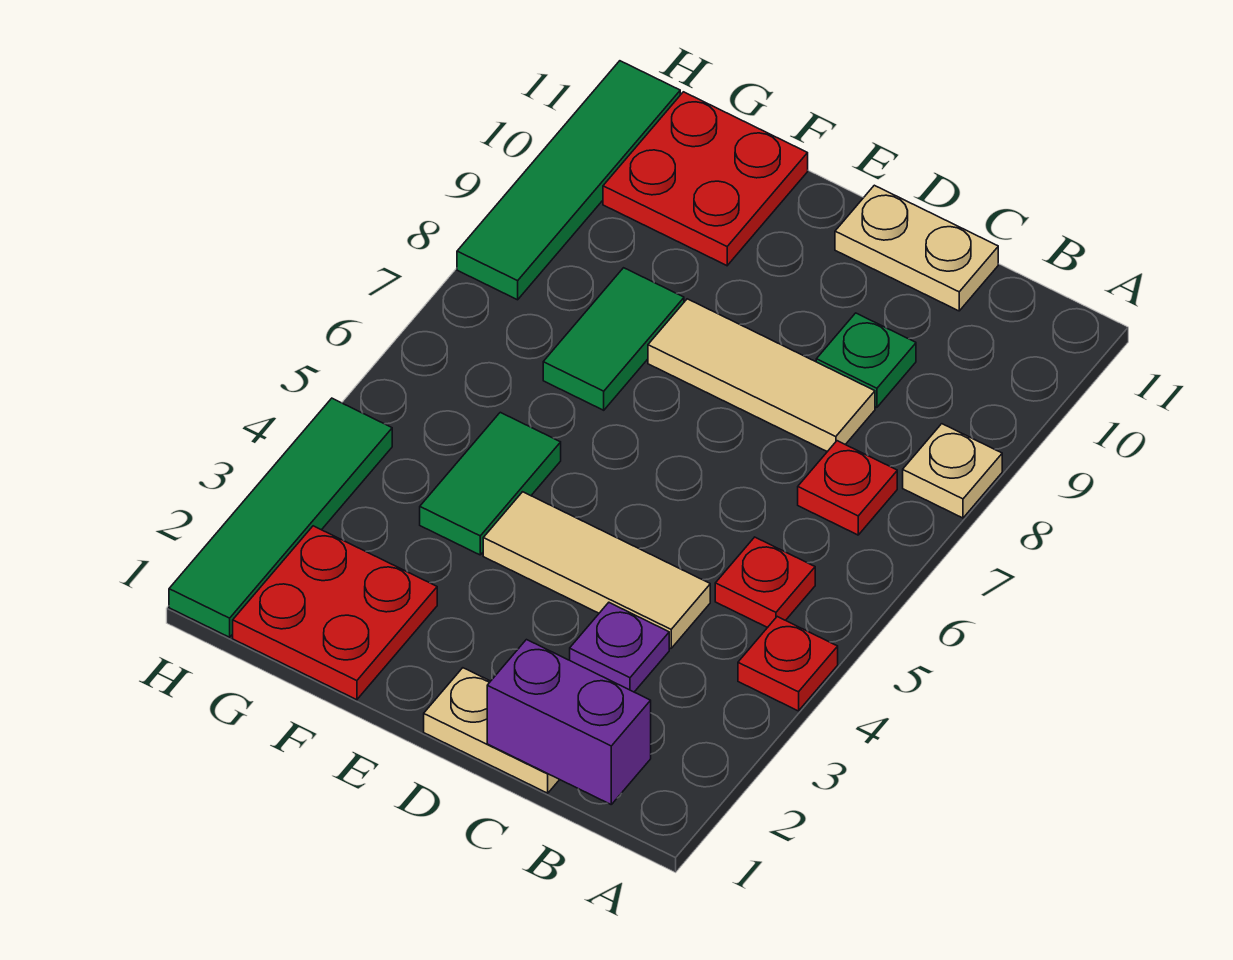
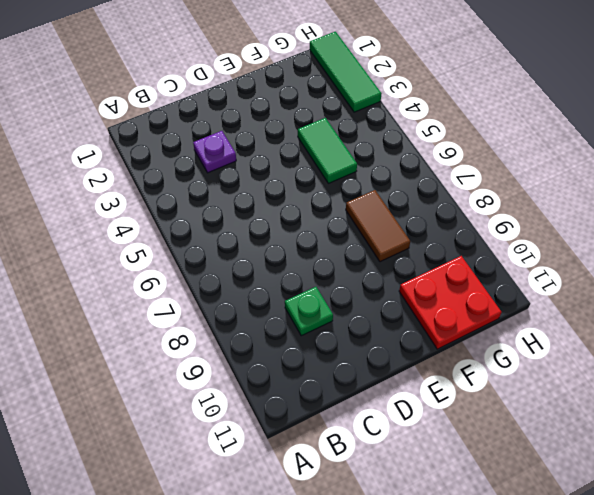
brown tile F7:F8 level 1 -> green tile F7:F8 level 1
green tile H1:H3 level 1 -> green tile H1:H4 level 1
none -> red plate A4 level 1
none -> tan plate A8 level 1
none -> red plate B5 level 1

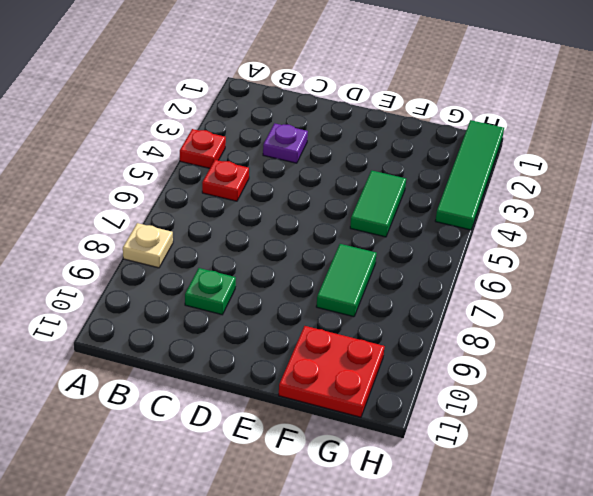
none -> red plate B7 level 1
none -> tan plate C1:D1 level 1
none -> tan tile C4:E4 level 1

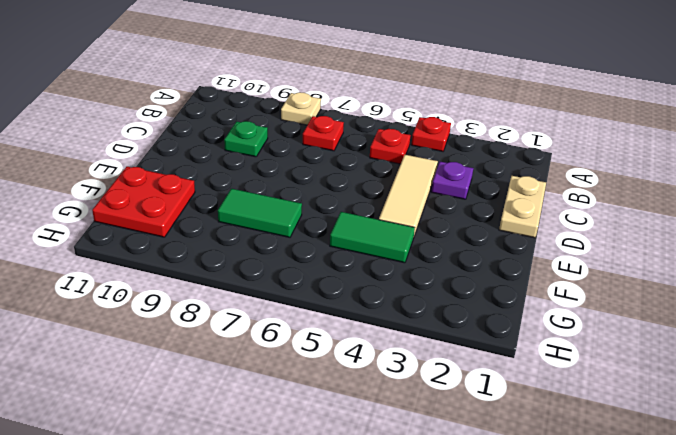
none -> tan tile C8:E8 level 1
none -> tan plate C11:D11 level 1
none -> red plate F1:G2 level 1

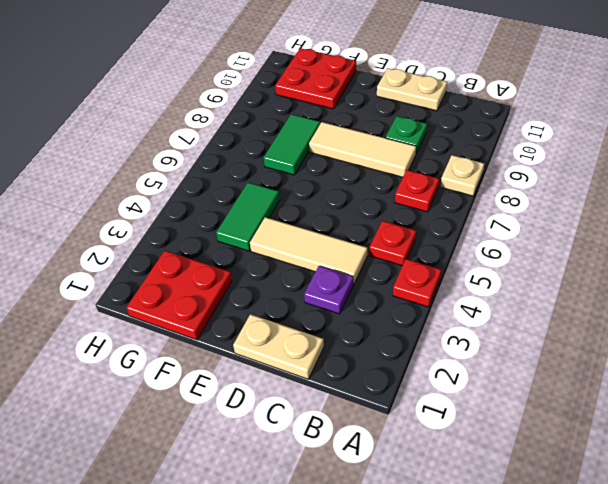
none -> green tile H1:H4 level 1
none -> green tile H8:H11 level 1
none -> purple brick B1:C1 level 2

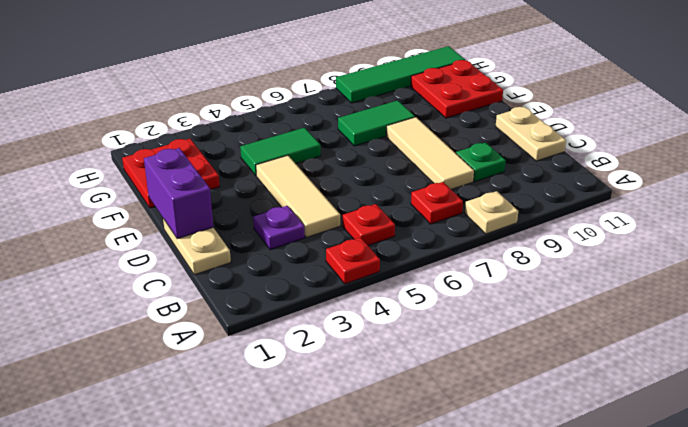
purple brick D1:E1 level 2 -> purple brick B1:C1 level 2
none -> green tile H1:H4 level 1

